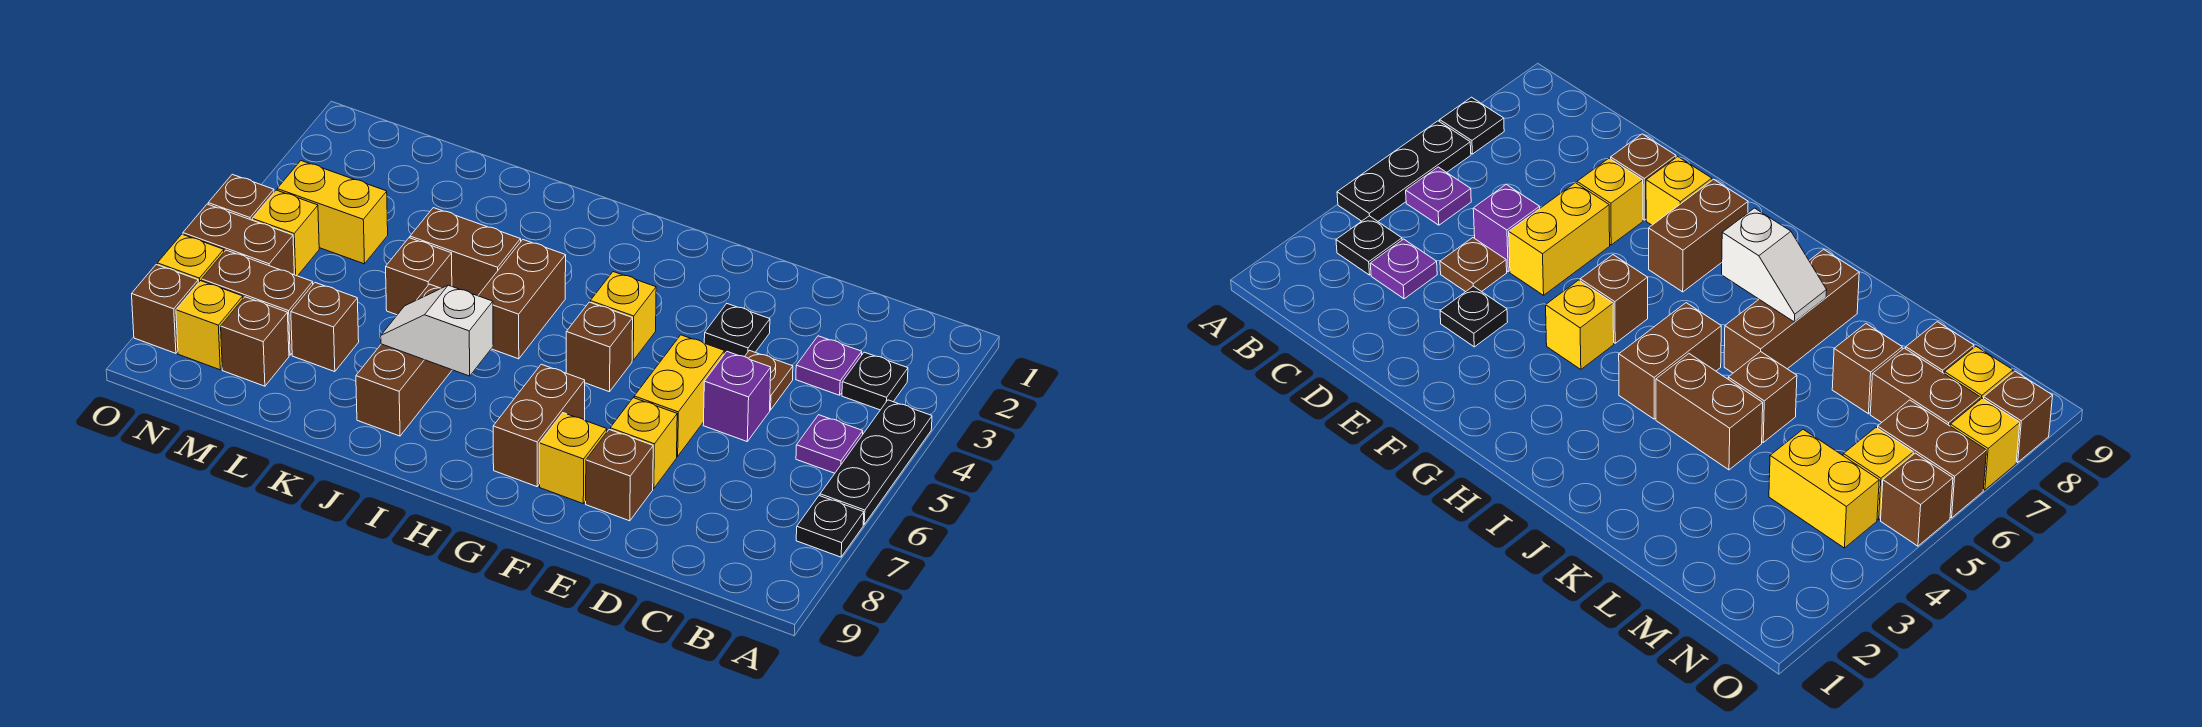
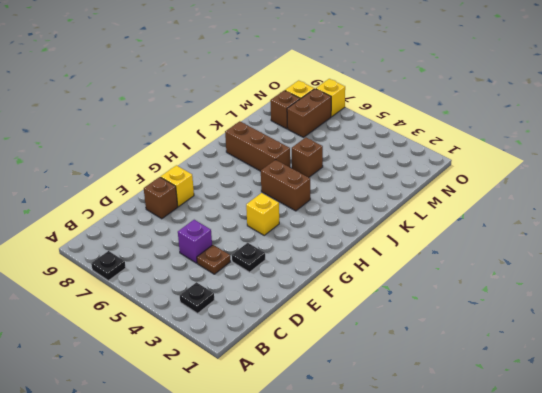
none -> black plate A4:A6 level 1
none -> purple plate B5 level 1
none -> purple plate C3 level 1
none -> yellow brick E5:E6 level 1

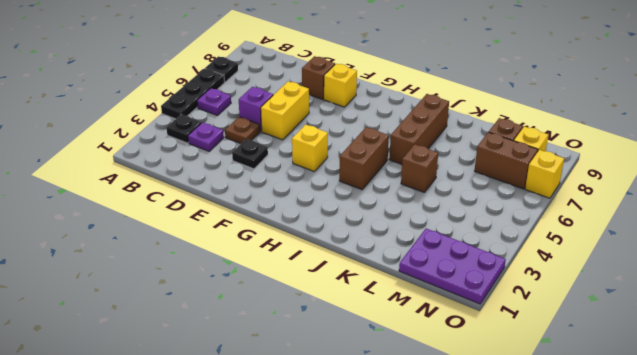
purple plate M1:O2 level 1 -> none
none -> yellow brick E7 level 1
none -> brown brick G5 level 1
none -> brown brick G7:G8 level 1
none -> brown brick J4:K4 level 1

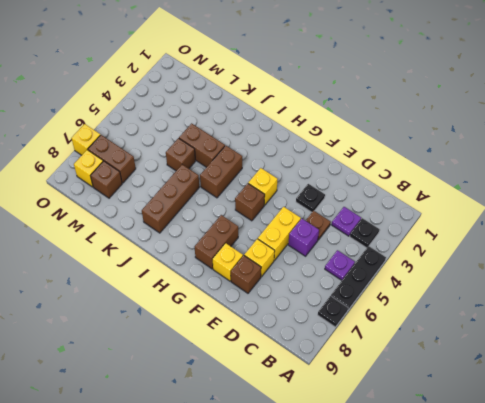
none -> brown brick L7 level 1
none -> yellow brick M4:N4 level 1
none -> yellow brick N5 level 1
none -> brown brick N6:O6 level 1

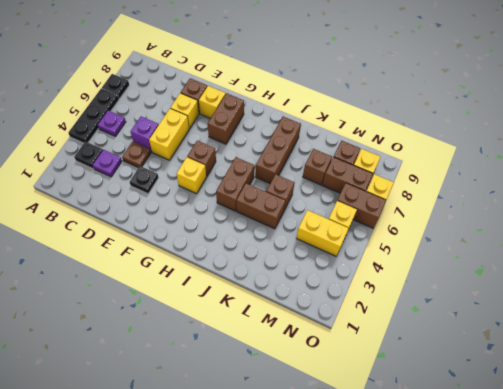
none -> brown brick O5 level 1
none -> brown brick O8 level 1
none -> white slope I7:J7 level 2 top I

